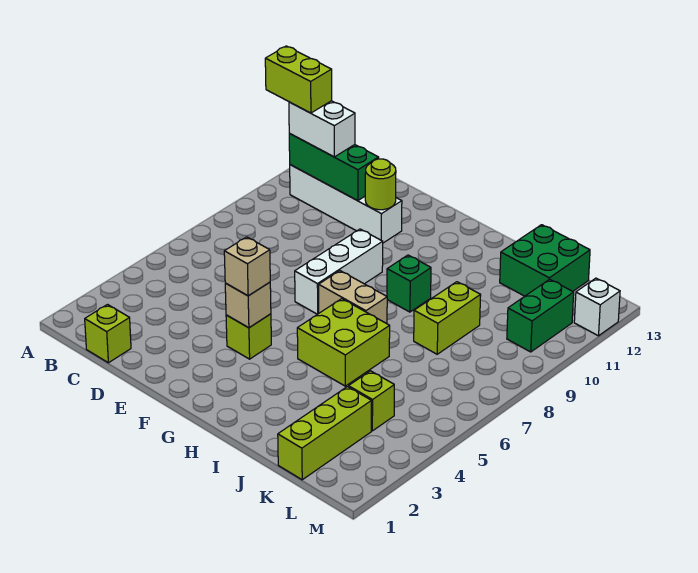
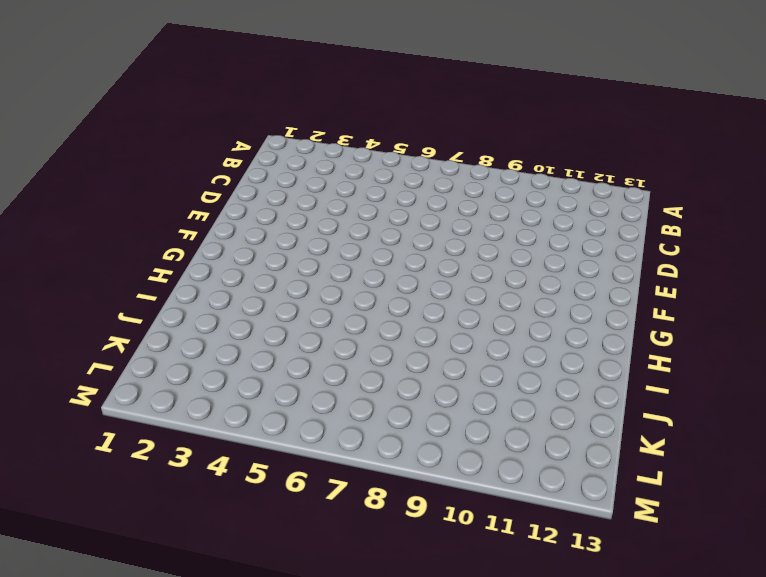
none -> white brick B11:E11 level 1
none -> lime brick C1 level 1
none -> lime brick F4 level 1

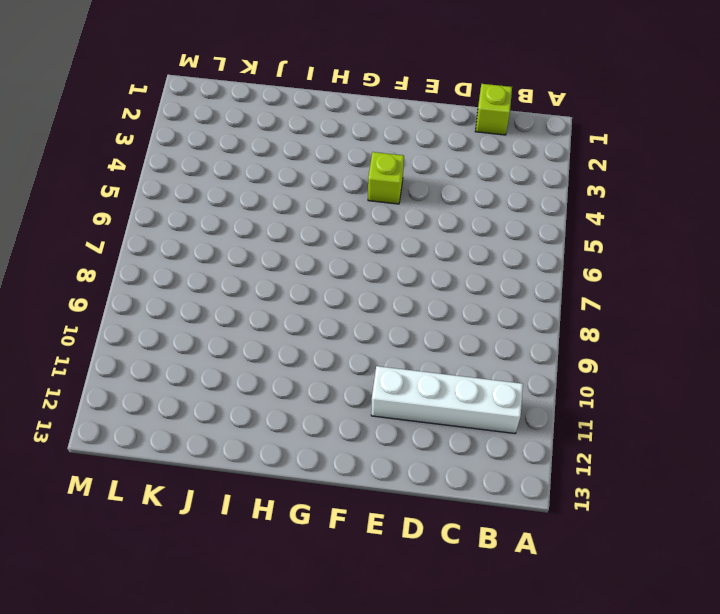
none -> white brick F7:F9 level 1
none -> tan brick G7:H7 level 1
none -> lime brick H5:I6 level 1

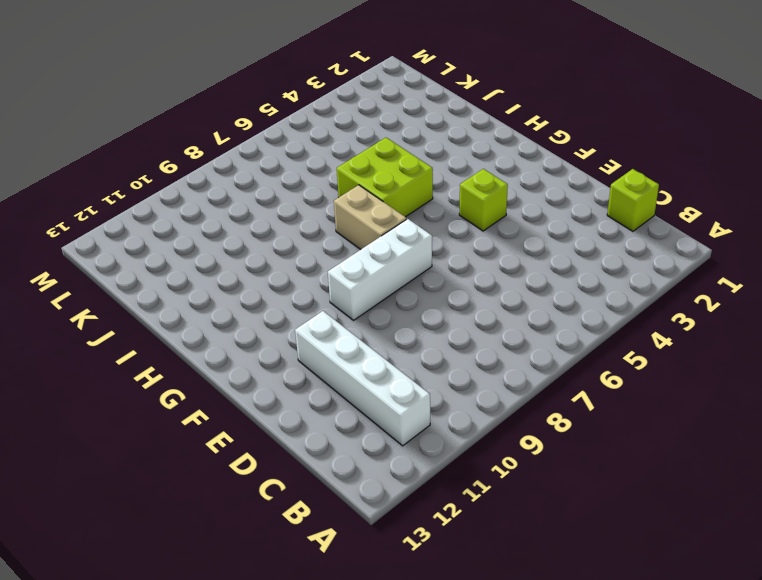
none -> green brick H9 level 1
none -> lime brick J8:J9 level 1
none -> green brick J12:K13 level 1

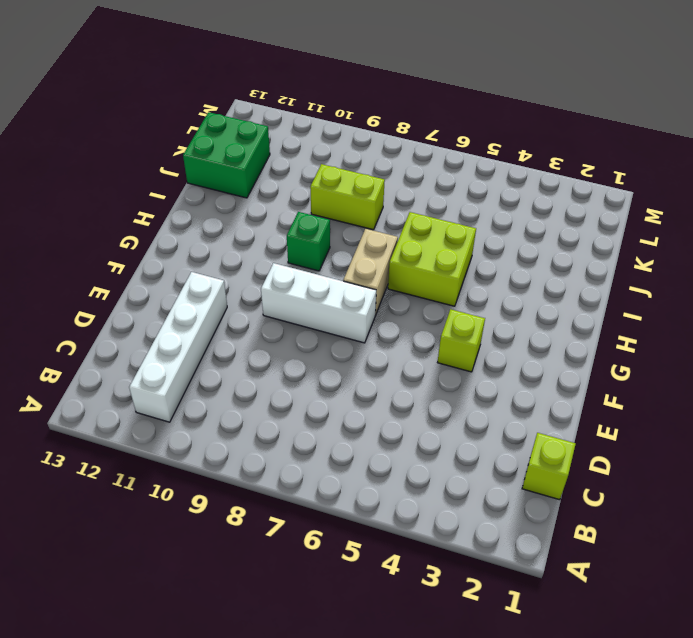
none -> lime brick K1:K3 level 1
none -> lime brick K4 level 1
none -> green brick L10:L11 level 1

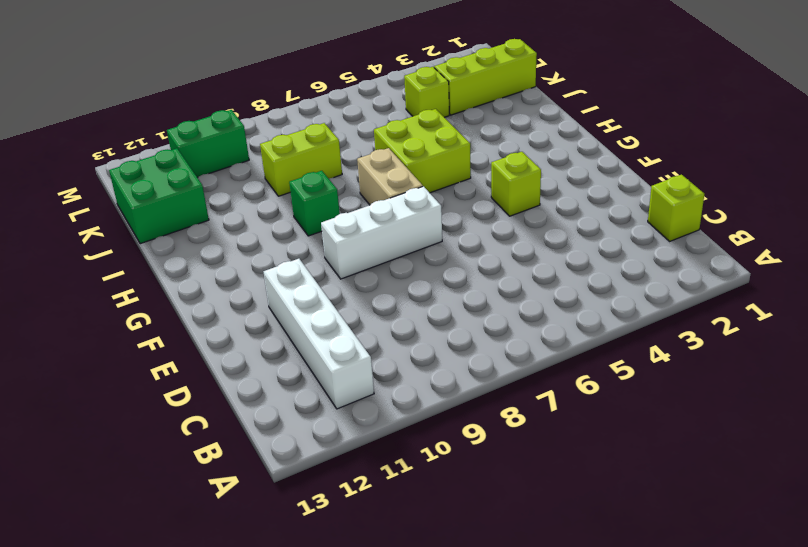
none -> white brick M12 level 1
none -> green brick B11:D11 level 2
none -> lime round brick E11 level 2

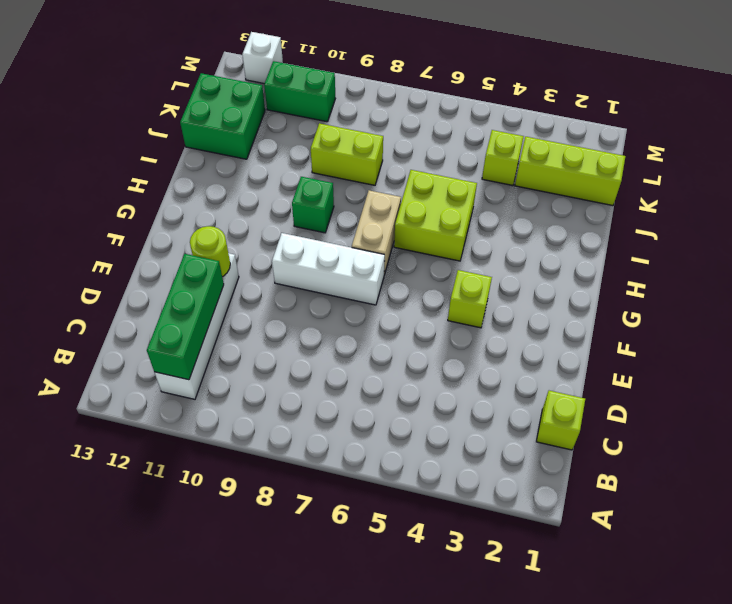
none -> tan brick F4 level 2
none -> white brick B11:C11 level 3
none -> tan brick F4 level 3

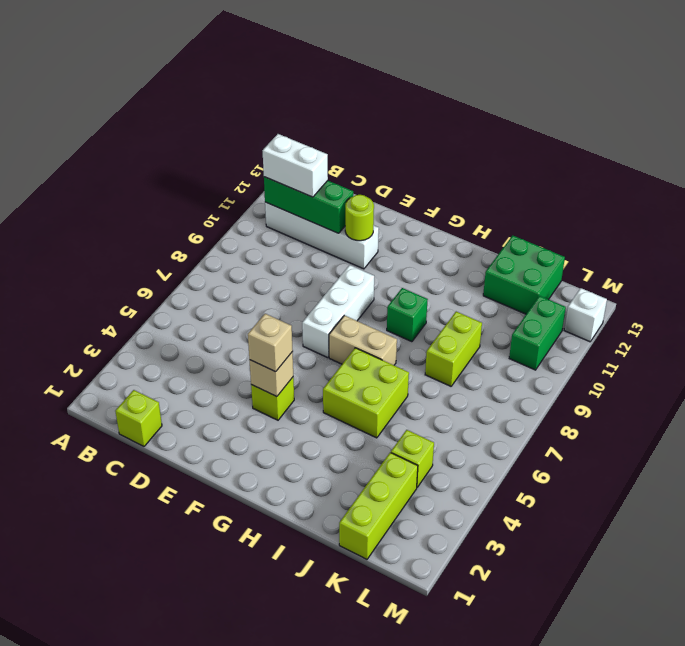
none -> lime brick A11:B11 level 4

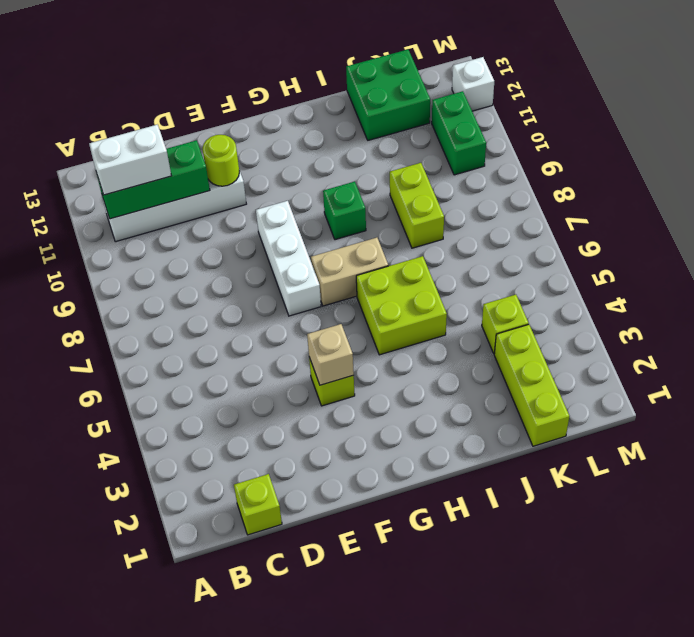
none -> tan brick F4 level 3
none -> lime brick A11:B11 level 4

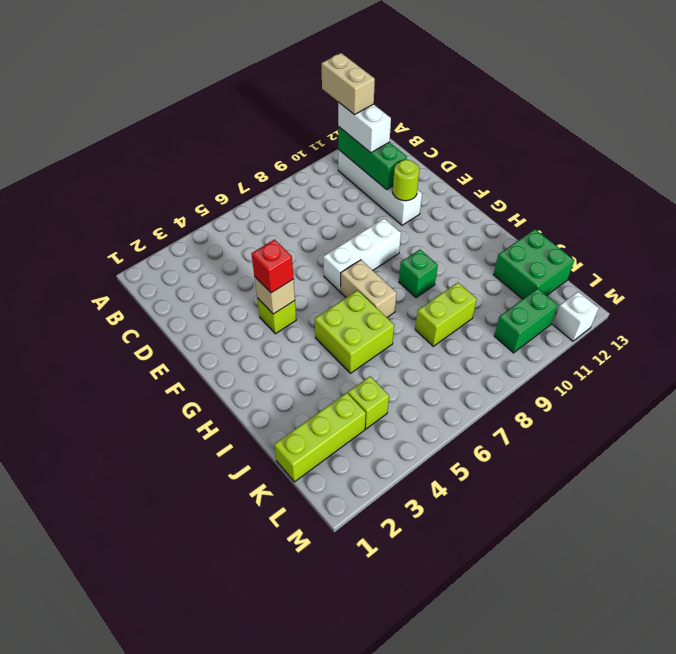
tan brick A11:B11 level 4 -> lime brick A11:B11 level 4
red brick F4 level 3 -> tan brick F4 level 3
none -> lime brick C1 level 1

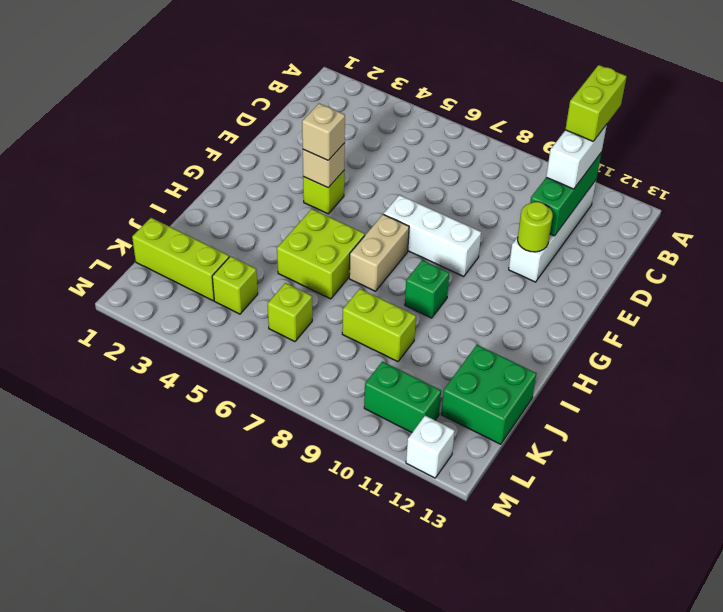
lime brick K6 level 1 -> lime brick C1 level 1

